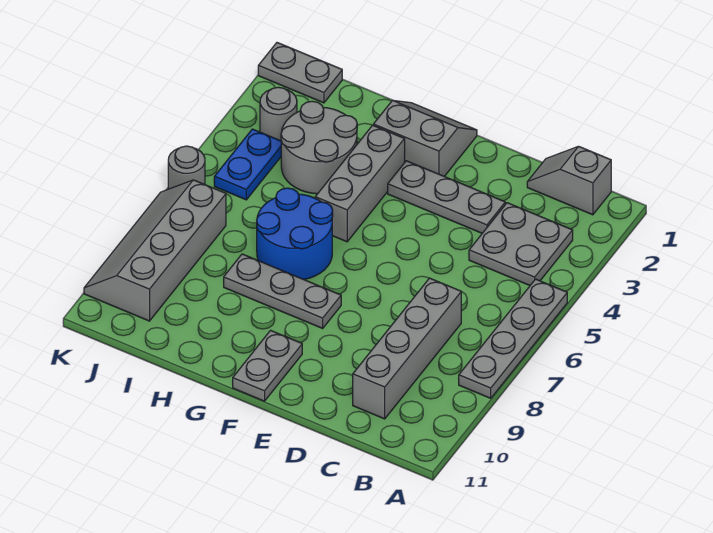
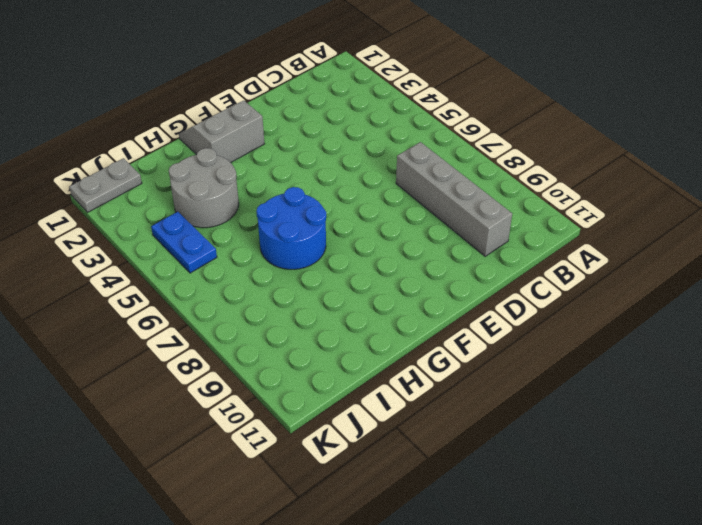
none -> grey plate A5:A8 level 1
none -> grey slope B1:C1 level 1 top B
none -> grey plate B3:C4 level 1

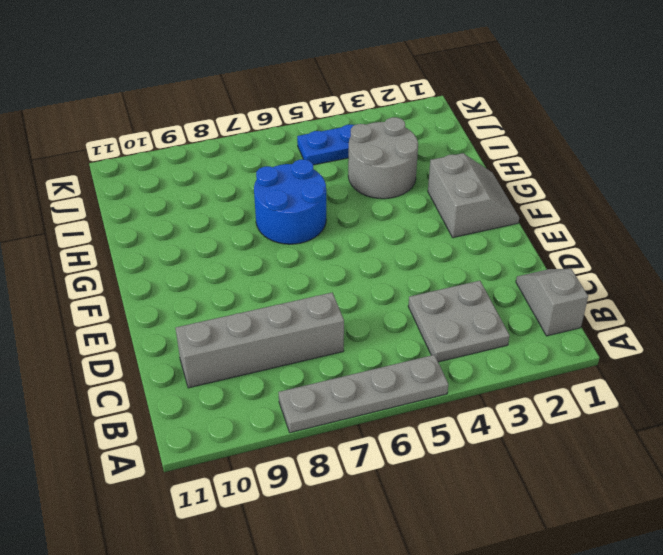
none -> grey plate D3:F3 level 1
none -> grey plate F8:H8 level 1
none -> grey plate F10:F11 level 1

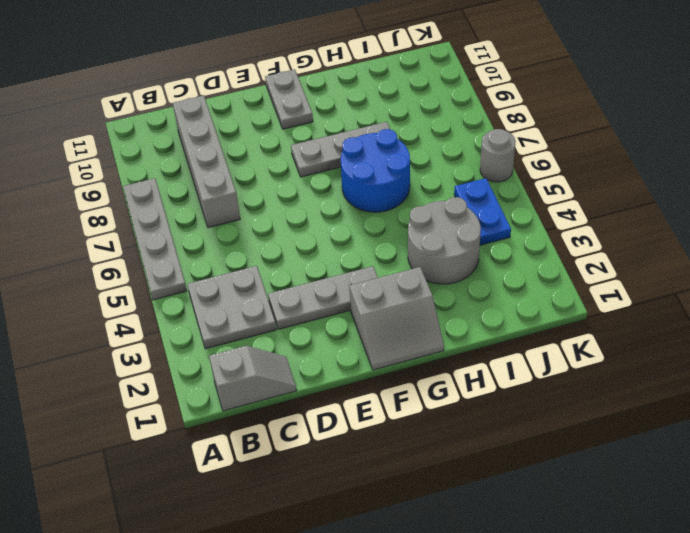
none -> grey brick G3:G5 level 1
none -> grey plate J1:K1 level 1
none -> grey round brick J3 level 1

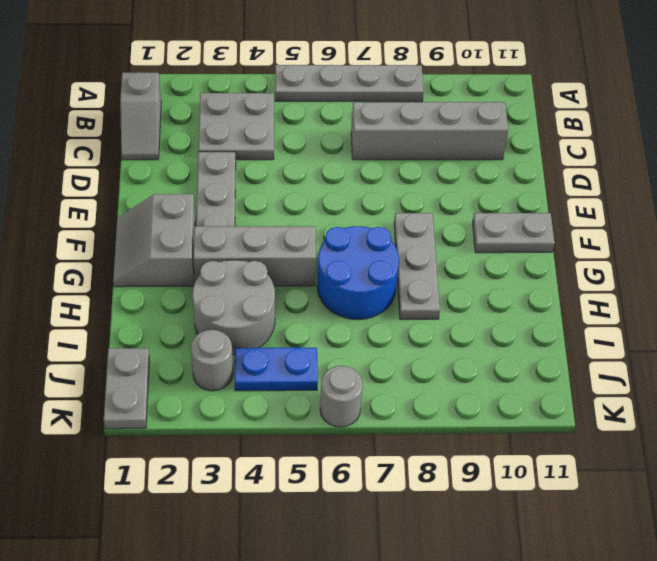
none -> grey slope J7:K10 level 1 top J

